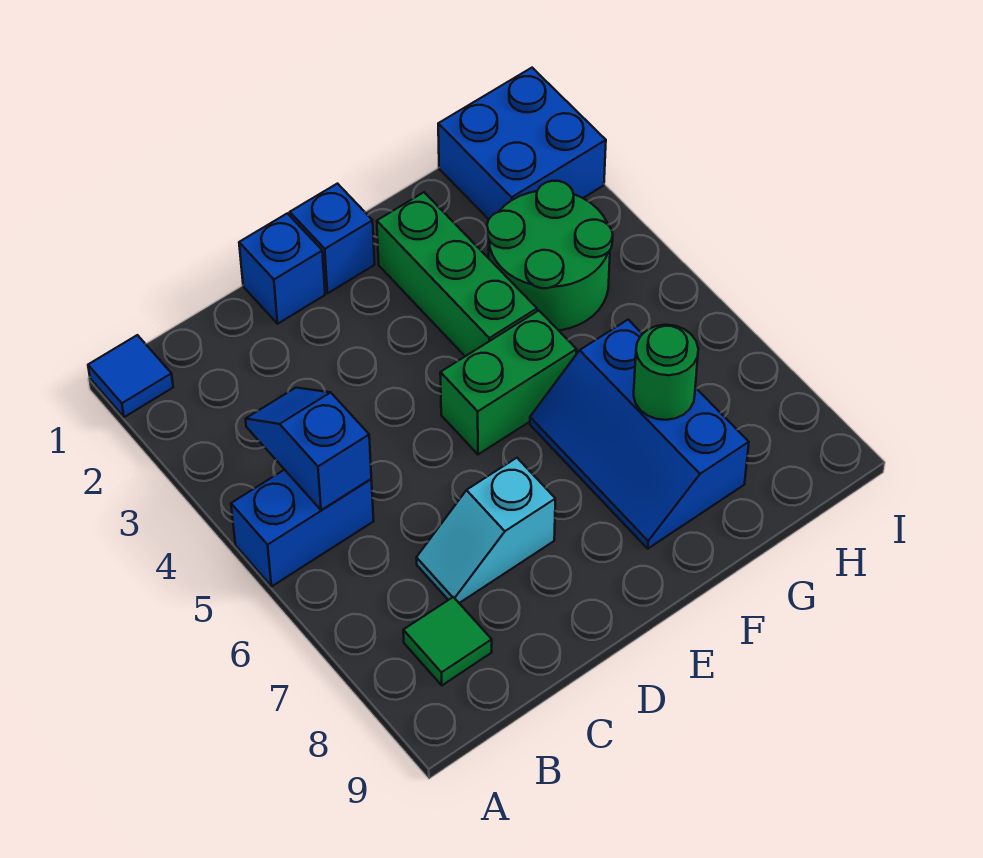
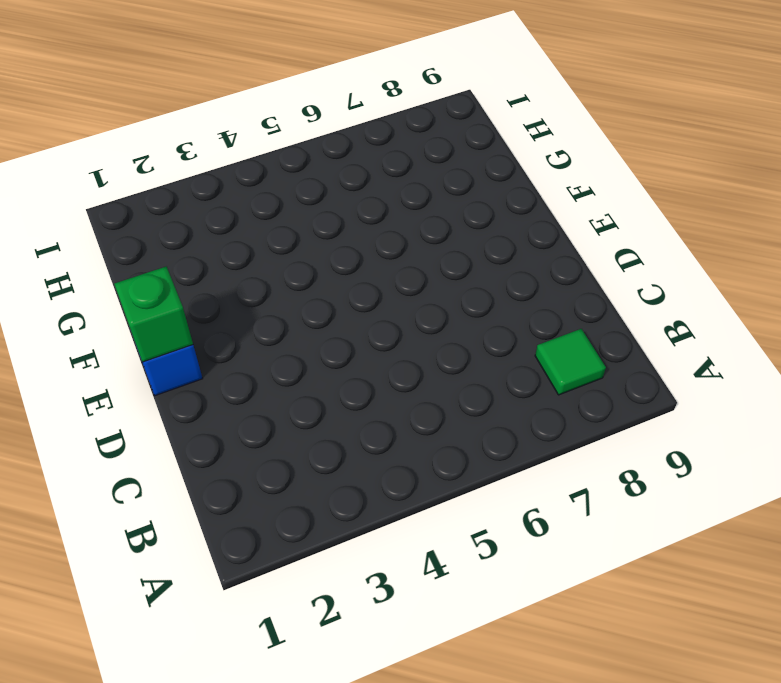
green brick E1 level 2 -> none
none -> blue tile A1 level 1
none -> blue brick A5:B5 level 1
none -> cyan slope C7:D7 level 1 top D

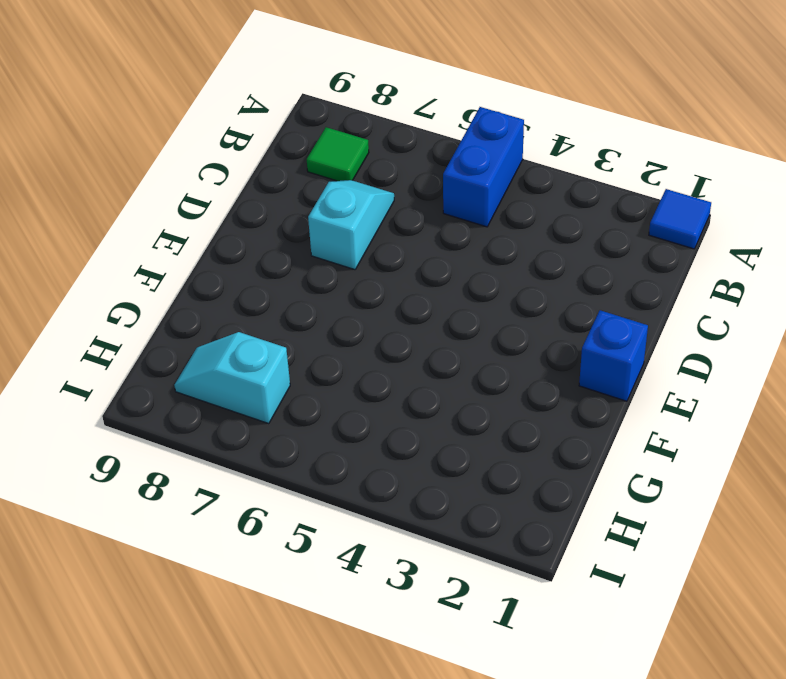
cyan slope H7:H8 level 1 top 7 -> none
none -> blue brick D1 level 1
none -> green brick E5:F5 level 1
none -> green brick F2:F4 level 1

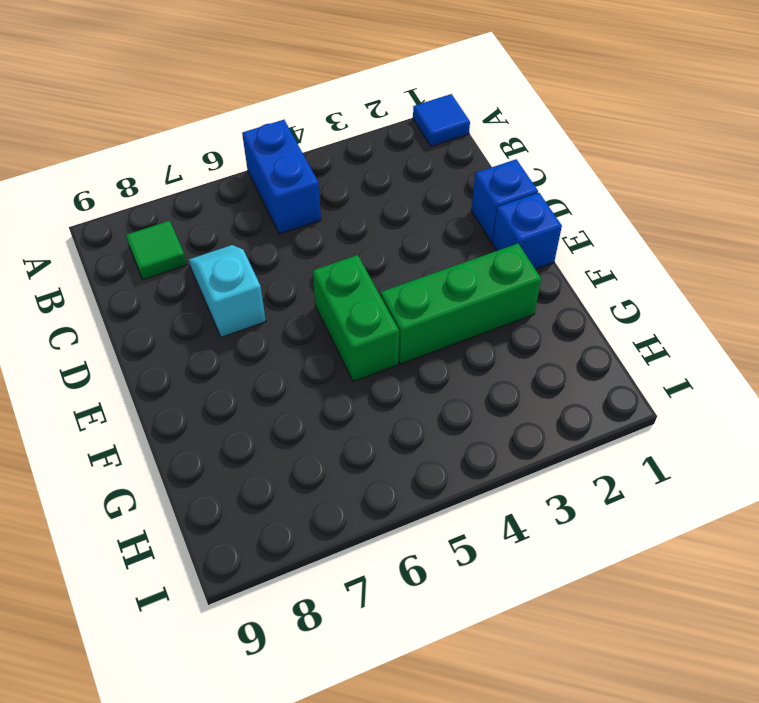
none -> blue slope F6:G8 level 1 top G
none -> green round brick G3:H4 level 1
none -> blue brick H1:I2 level 1

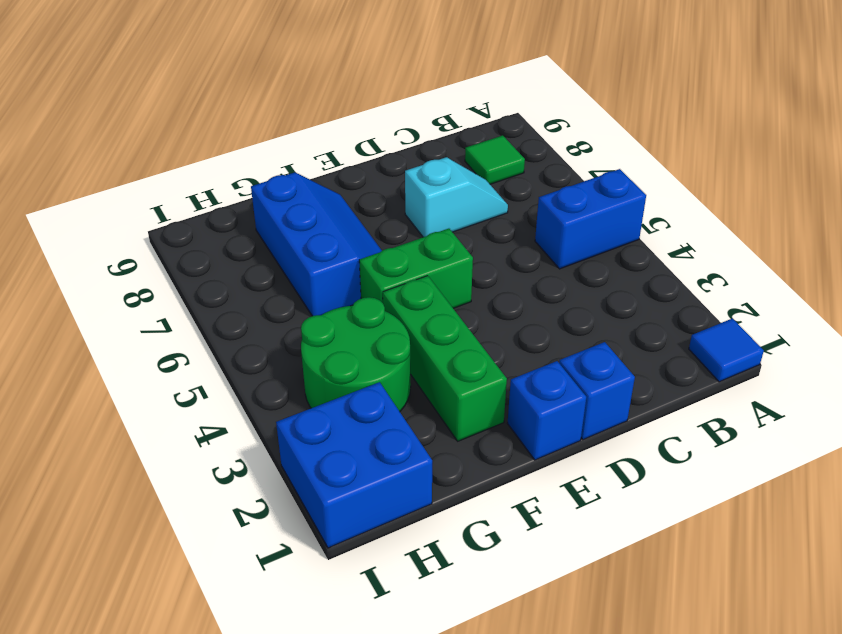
none -> blue slope B4:B5 level 2 top 5
none -> green round brick G7 level 2

